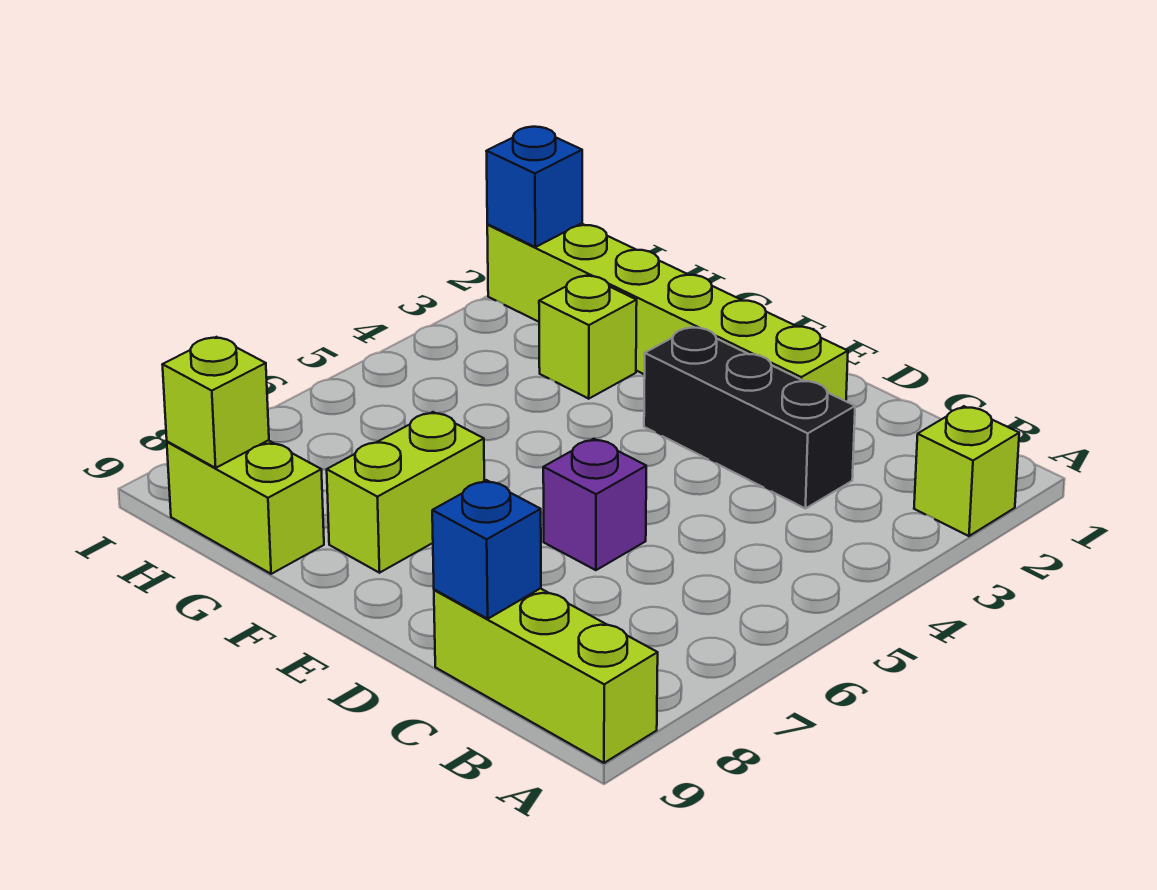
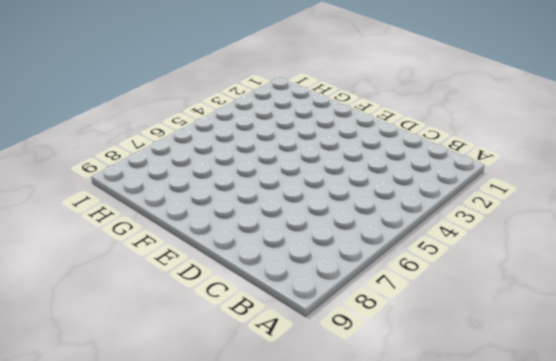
none -> lime brick A2 level 1
none -> lime brick A9:C9 level 1

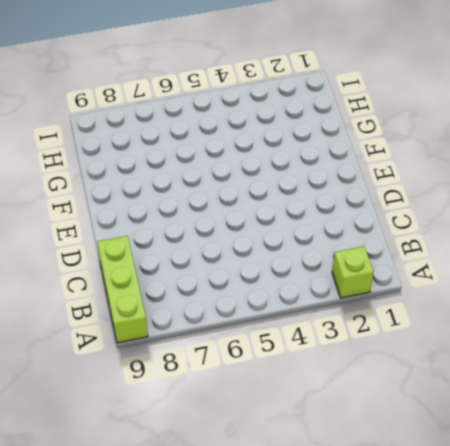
none -> black brick C3:E3 level 1
none -> lime brick D2:I2 level 1

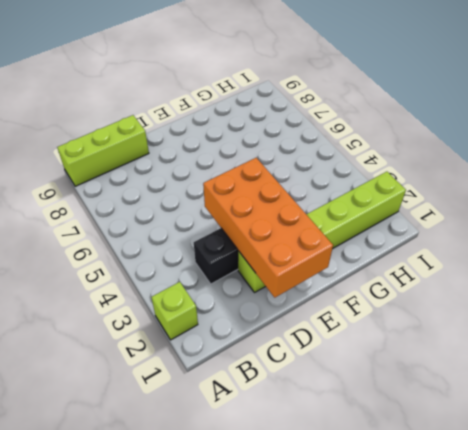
orange brick D1:E4 level 2 -> none
none -> purple brick D6 level 1
none -> lime brick F7:F8 level 1

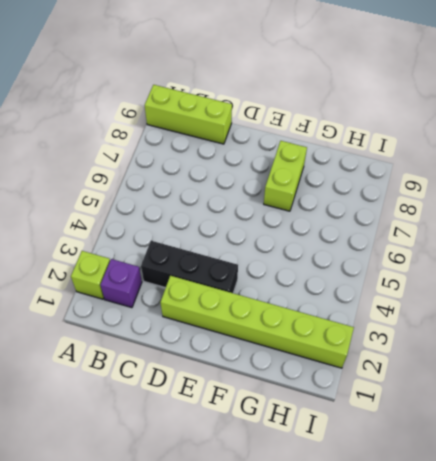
purple brick B2 level 1 -> purple brick D6 level 1
none -> lime brick G3 level 1
none -> lime brick G9:H9 level 1

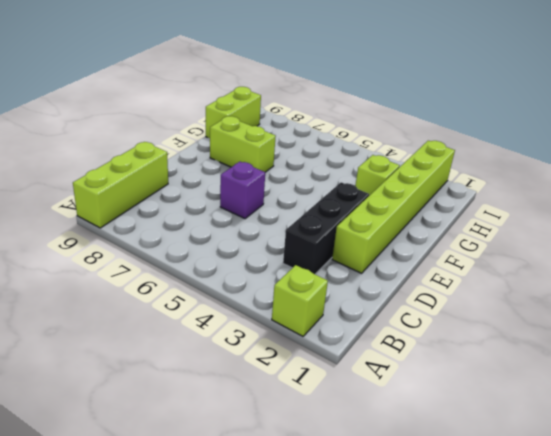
none -> blue brick C9 level 2
none -> lime brick H9 level 2

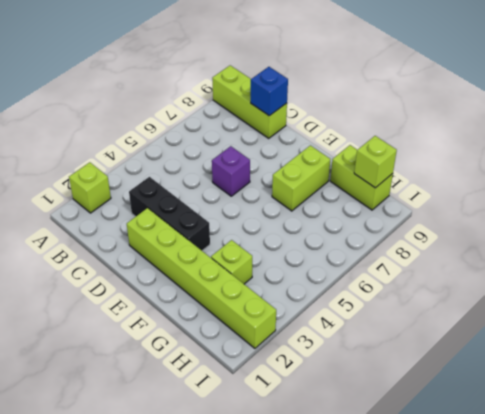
none -> blue brick I2 level 2

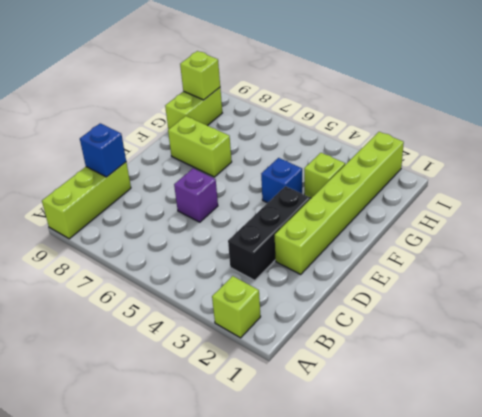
blue brick F4 level 1 -> blue brick I2 level 2

